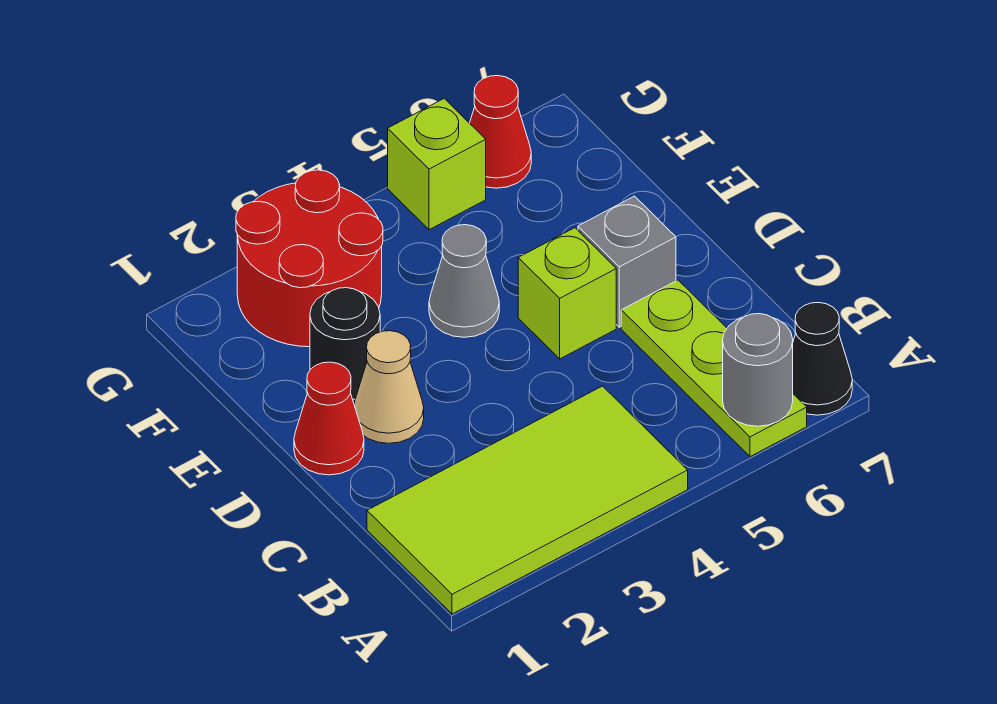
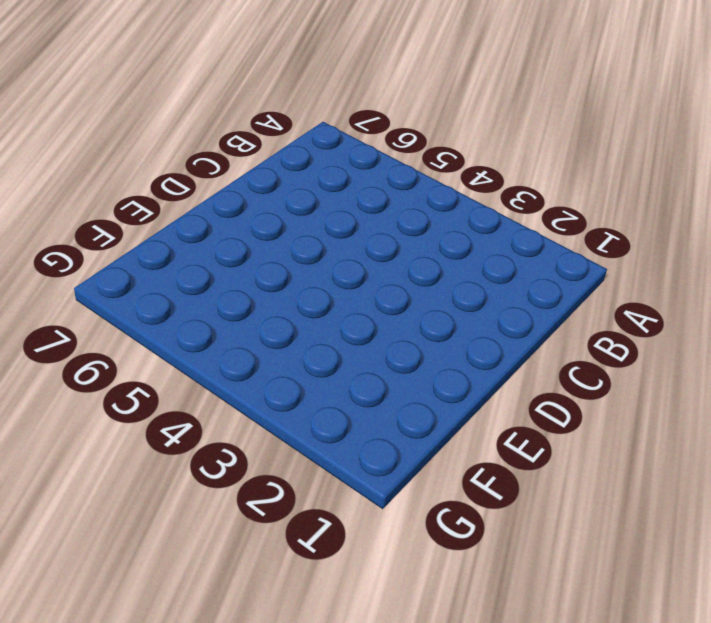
none -> lime tile A1:B4 level 1
none -> lime plate A6:C6 level 1
none -> black cone A7 level 1

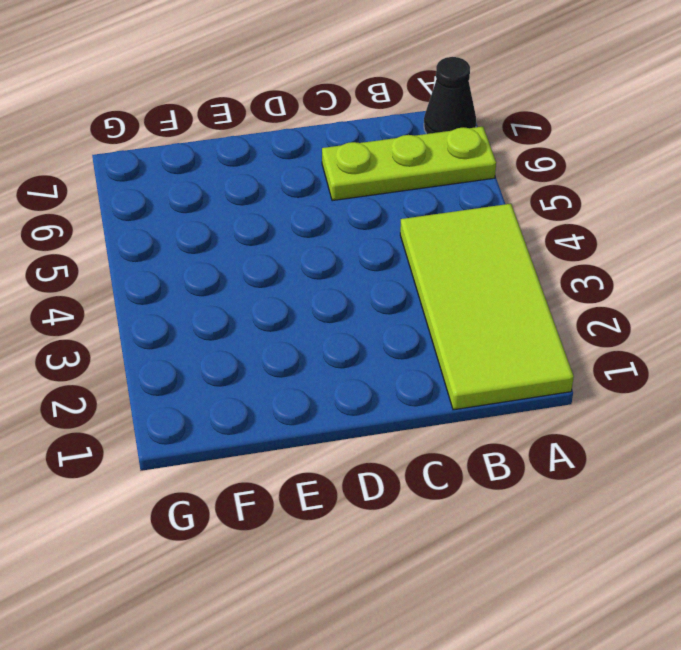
none -> red cone D1 level 1
none -> tan cone D2 level 1
none -> lime brick D5 level 1

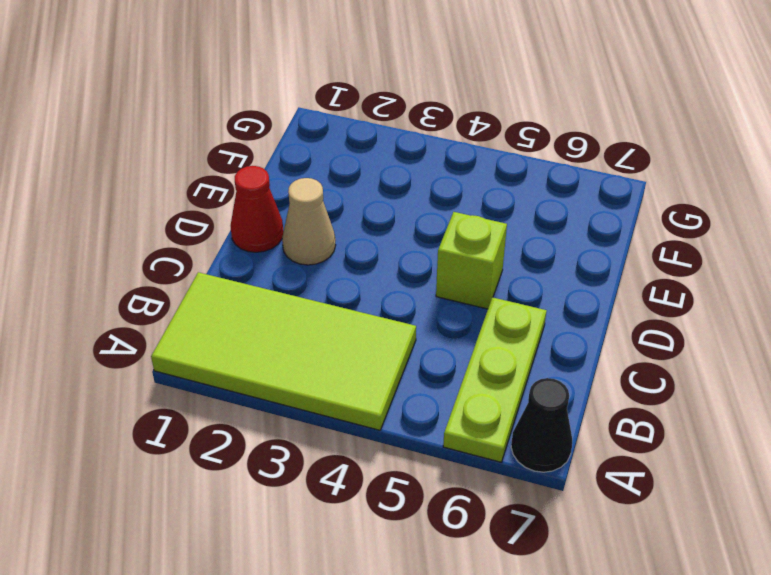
none -> grey brick D6 level 1
none -> black round brick E2 level 1
none -> grey cone E4 level 1

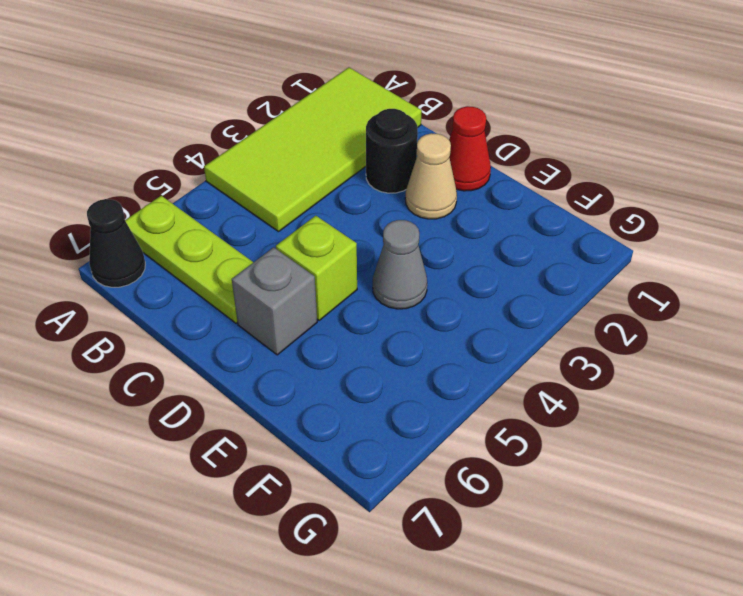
black round brick C2 level 1 -> black round brick E2 level 1
none -> red round brick F2:G3 level 1
none -> lime brick G5 level 1
none -> red cone G6 level 1

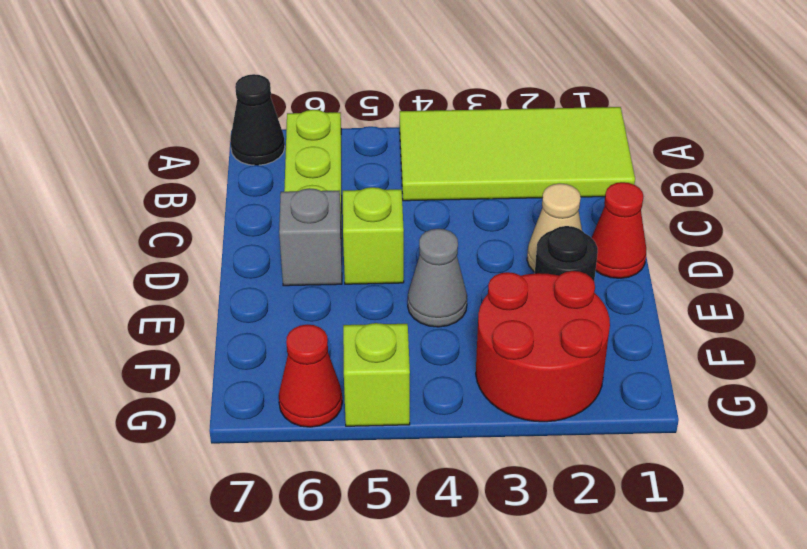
none -> grey round brick A6 level 2

